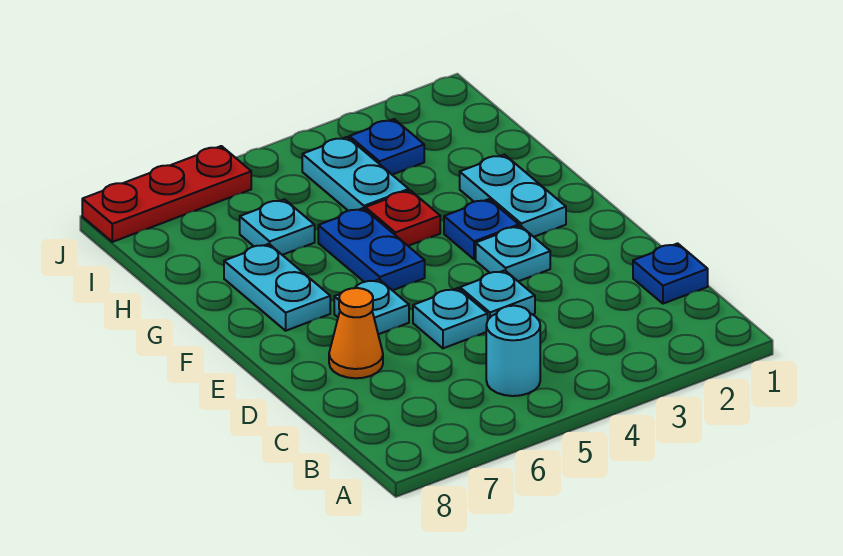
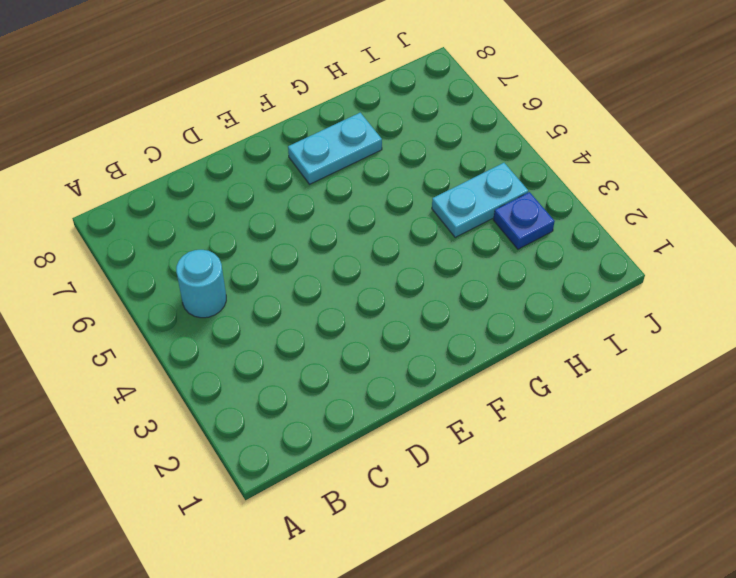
none -> blue plate C1 level 1
none -> cyan plate D4 level 1
none -> cyan plate D5 level 1

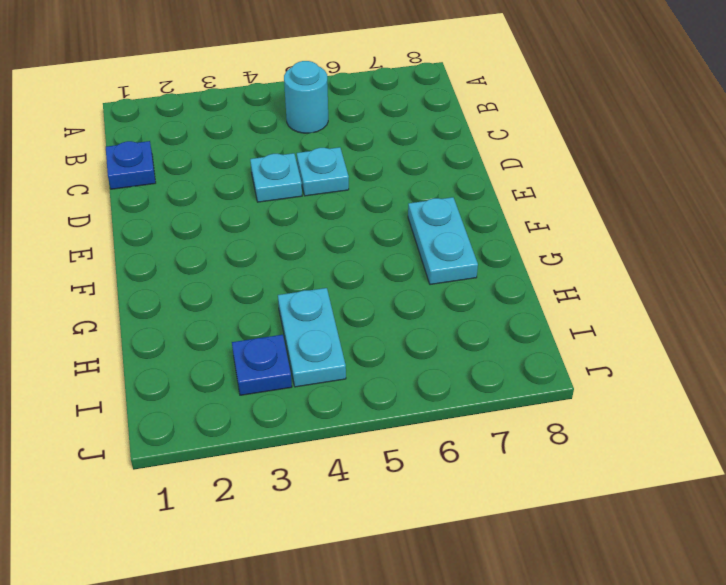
none -> orange cone D7 level 1
none -> cyan plate E3 level 1
none -> cyan plate E6 level 1

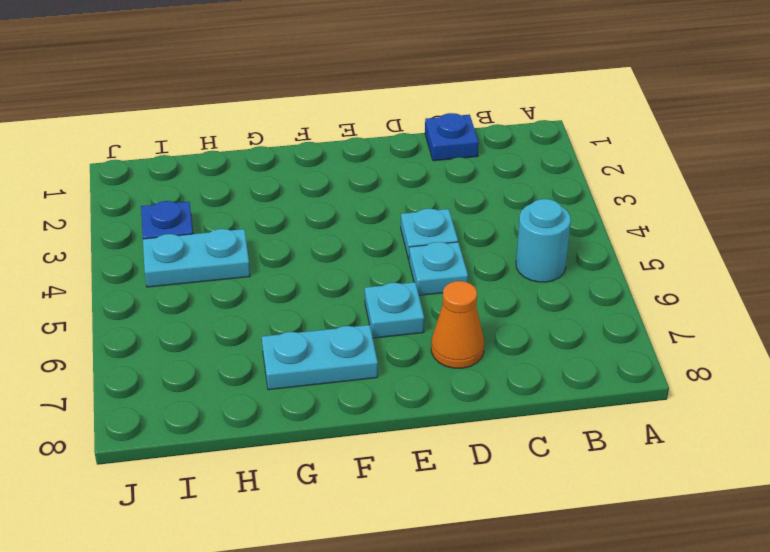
none -> cyan plate E3 level 1
none -> cyan plate F2:G2 level 1
none -> blue plate F3 level 1

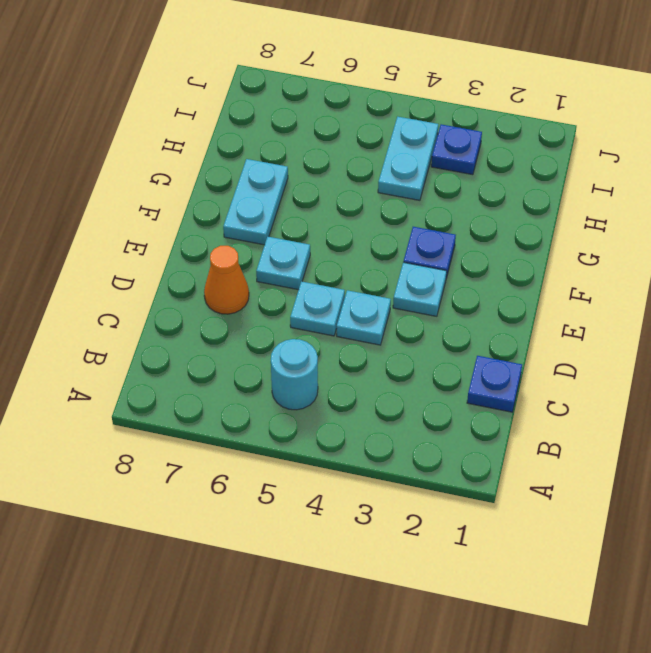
none -> cyan plate F2:G2 level 1
none -> blue plate F5:G5 level 1
none -> red plate G4 level 1

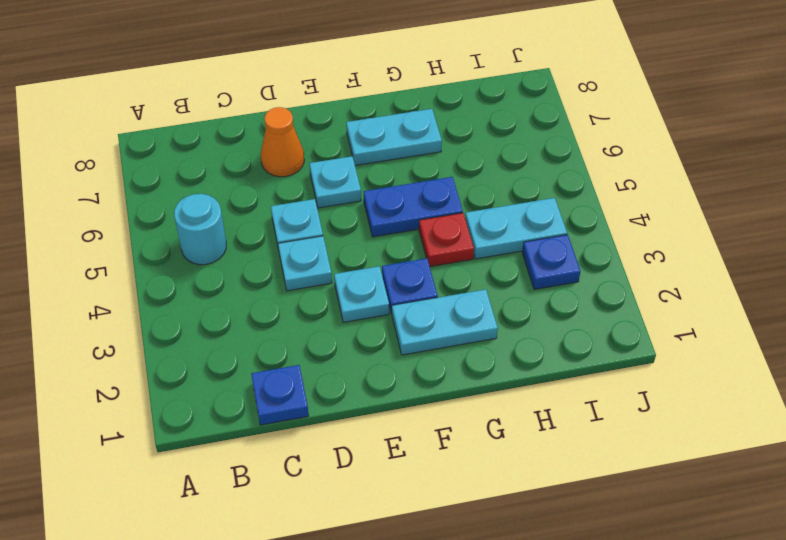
none -> cyan plate H6 level 1
none -> red plate J6:J8 level 1

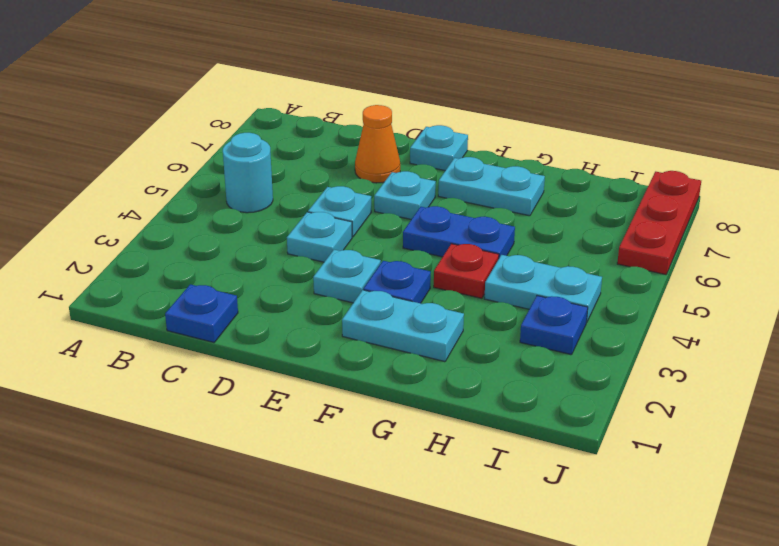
cyan plate E8 level 1 -> cyan plate H6 level 1

